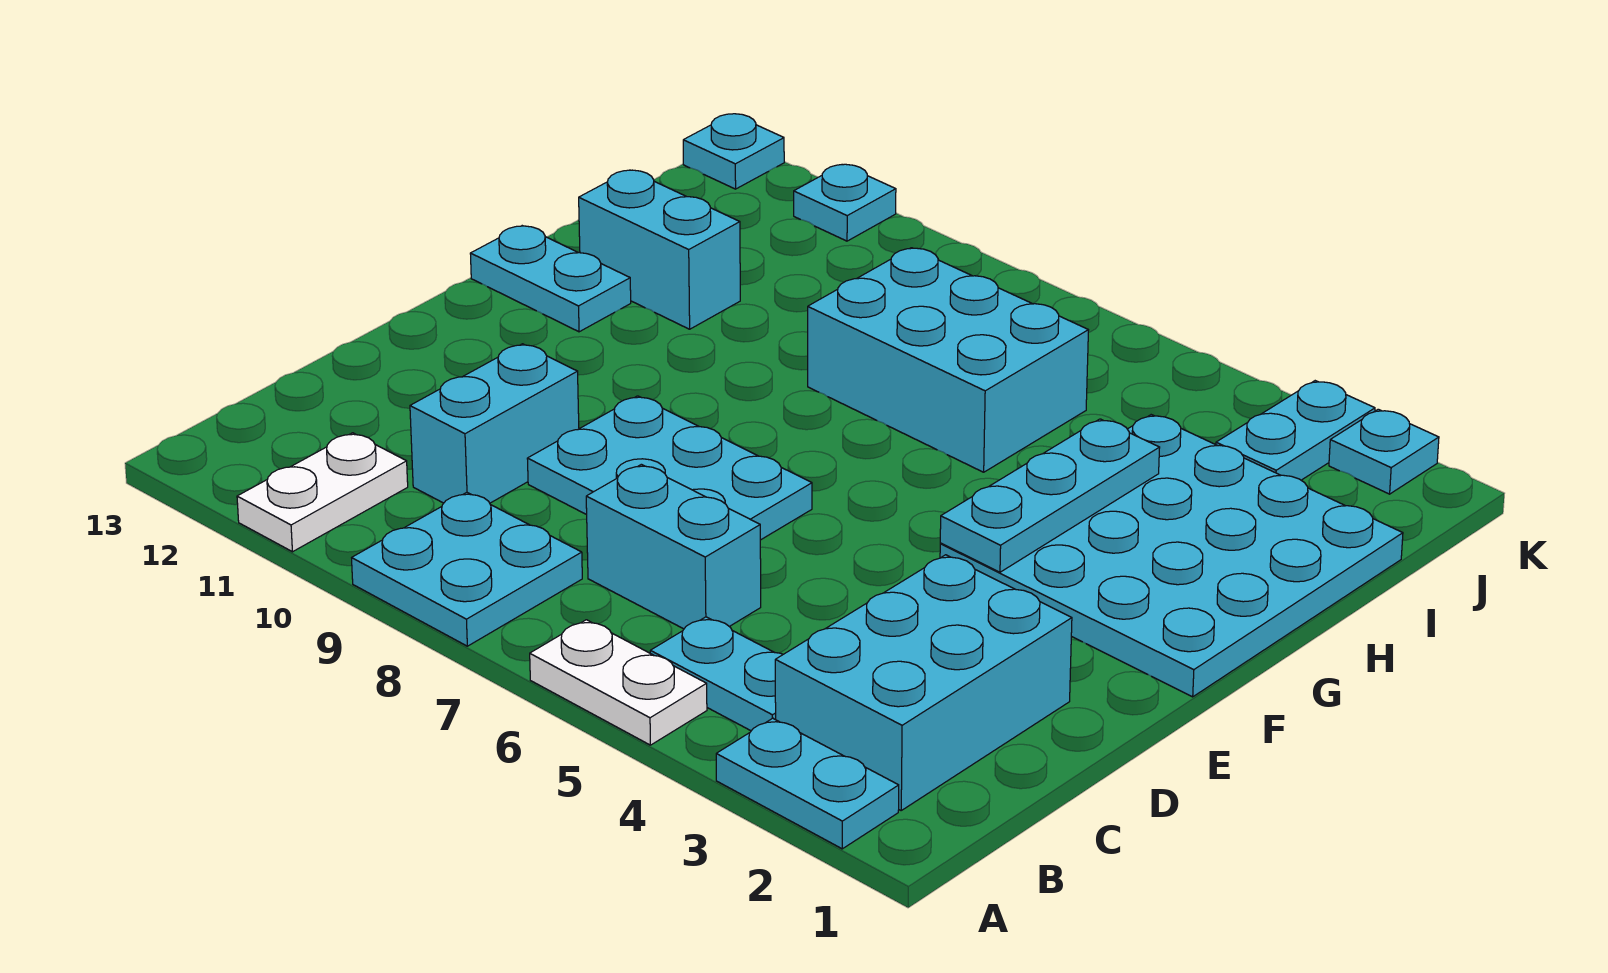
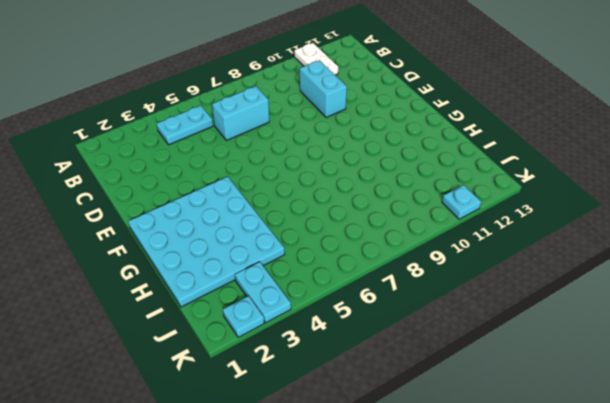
none -> cyan plate A2:A3 level 1
none -> white plate A5:A6 level 1
none -> cyan plate A8:B9 level 1

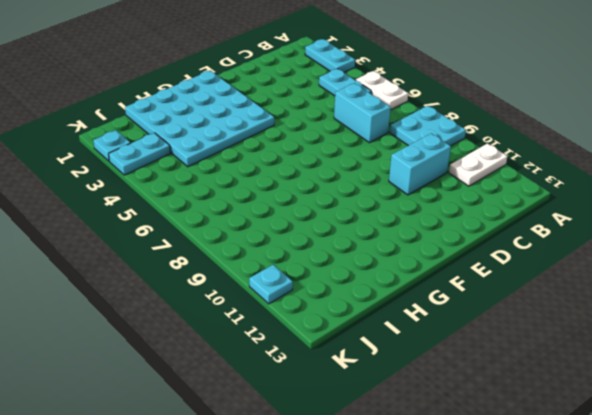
none -> cyan brick B2:D3 level 1
none -> cyan plate D7:E9 level 1
none -> cyan plate G12:G13 level 1

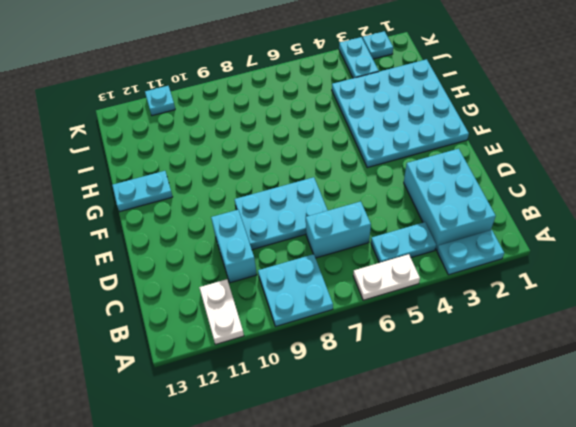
none -> cyan brick H6:I8 level 1
none -> cyan brick H11:H12 level 1
none -> cyan plate K13 level 1

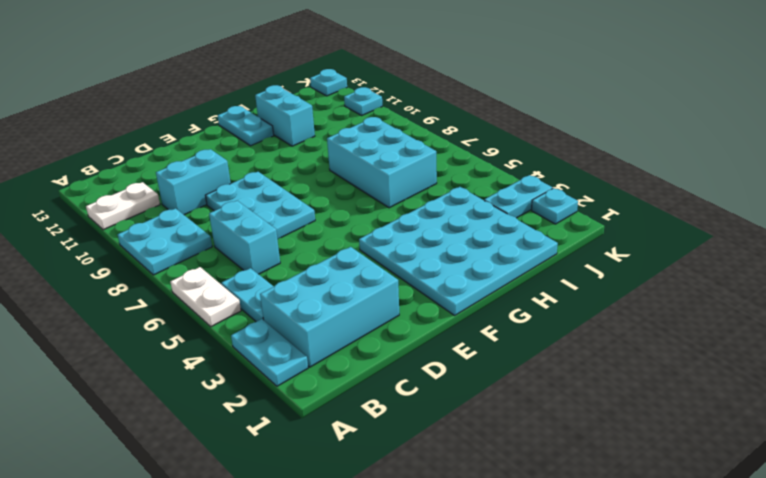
none -> cyan plate F4:H4 level 2

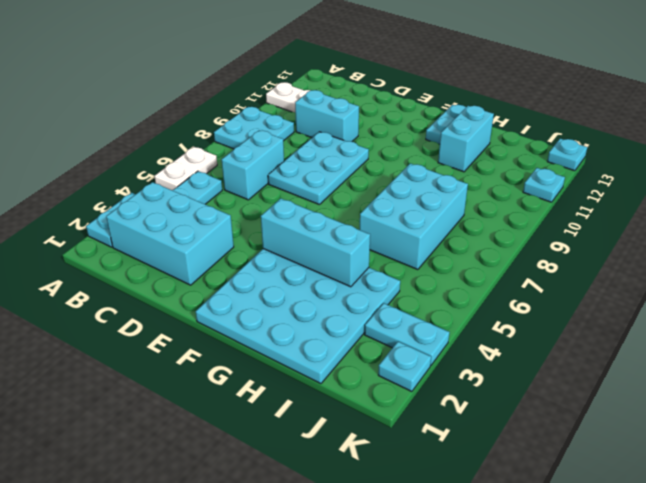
cyan brick F4:H4 level 2 -> cyan plate F4:H4 level 2

